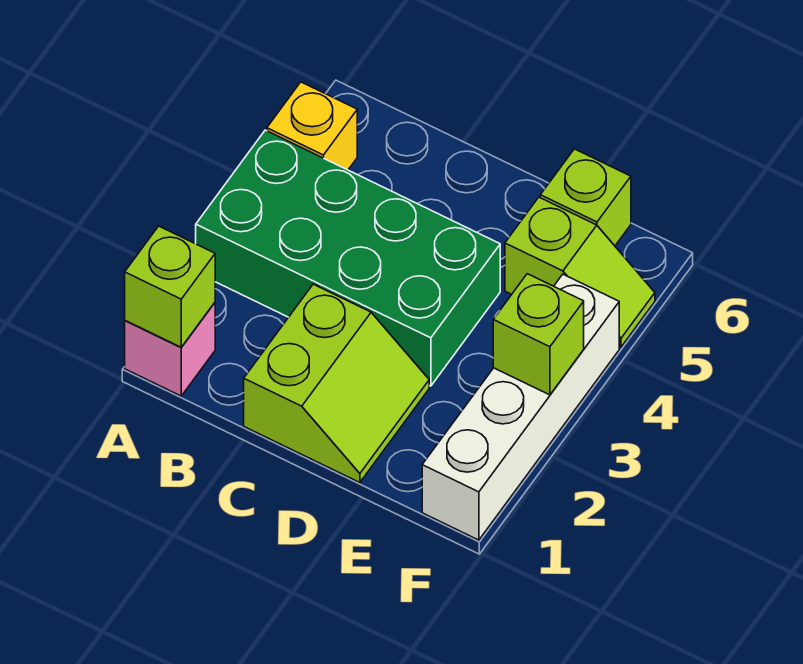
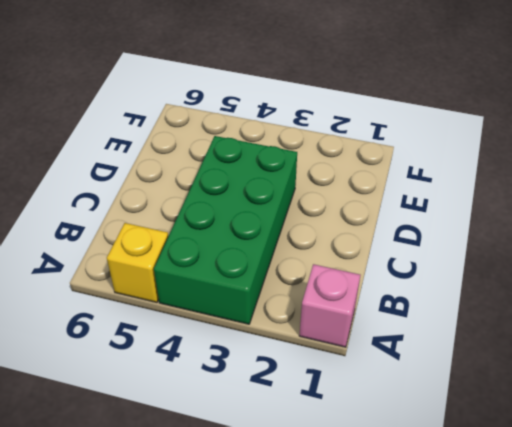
none -> lime slope C1:D2 level 1 top C
none -> lime slope E5:F5 level 1 top E

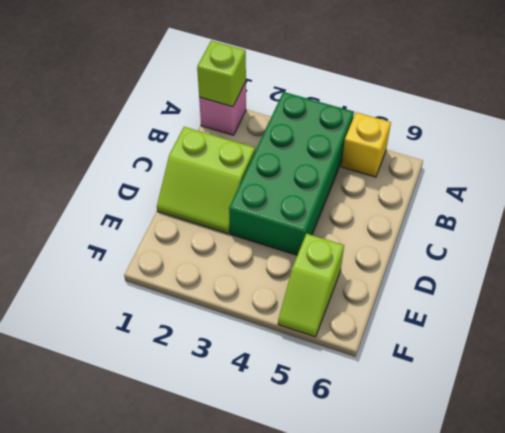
none -> lime brick E6 level 1
none -> white brick F1:F4 level 1

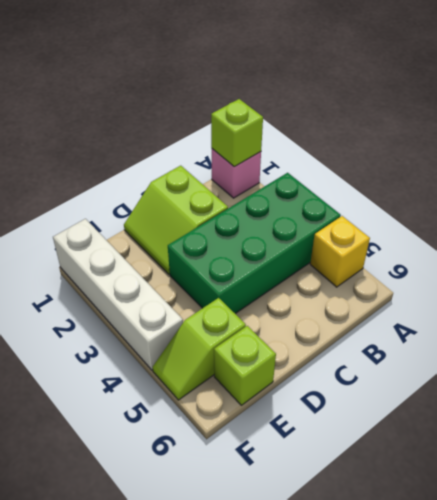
none -> lime brick F3 level 2

